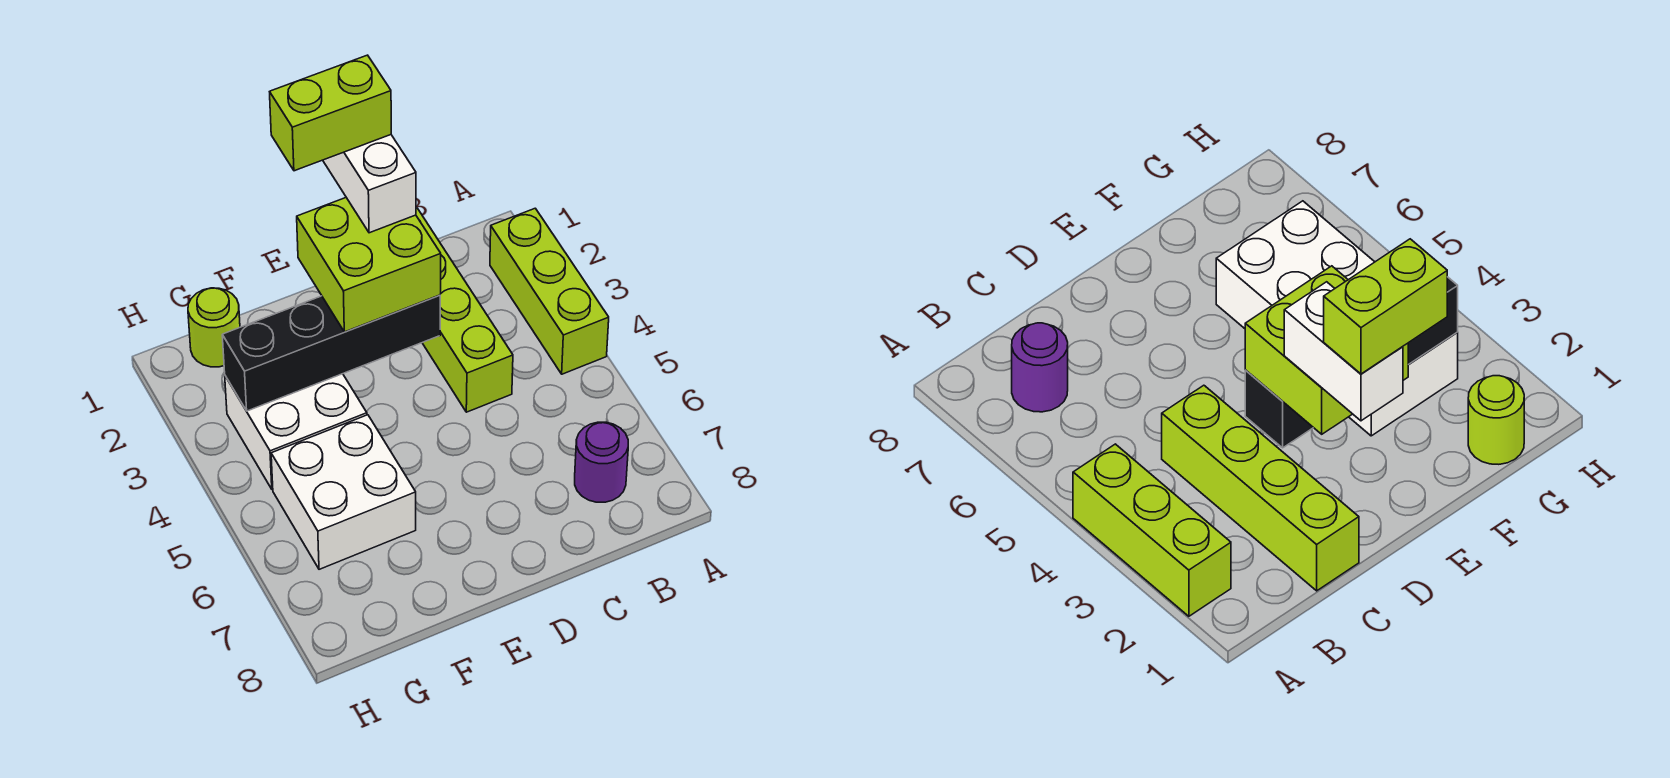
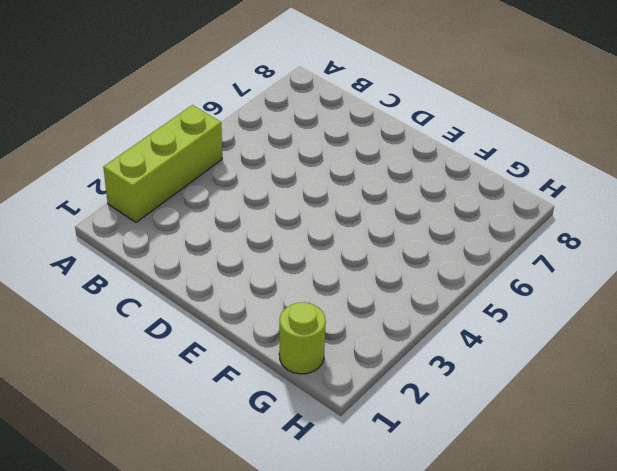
none -> purple round brick B7 level 1
none -> lime brick C1:C4 level 1

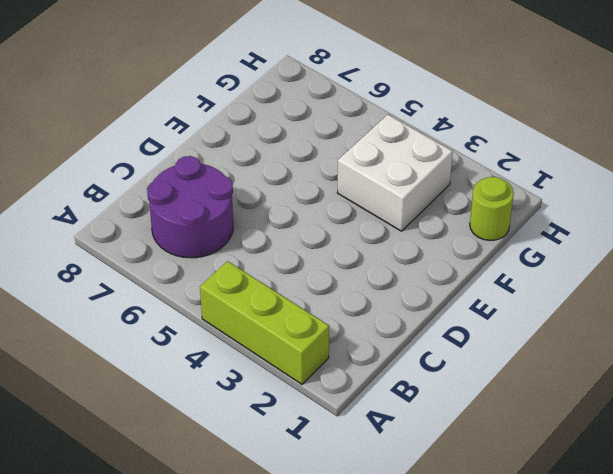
purple round brick B6:C7 level 1 -> purple round brick B7 level 1
none -> lime brick C1:C4 level 1
none -> white brick F5:G6 level 1

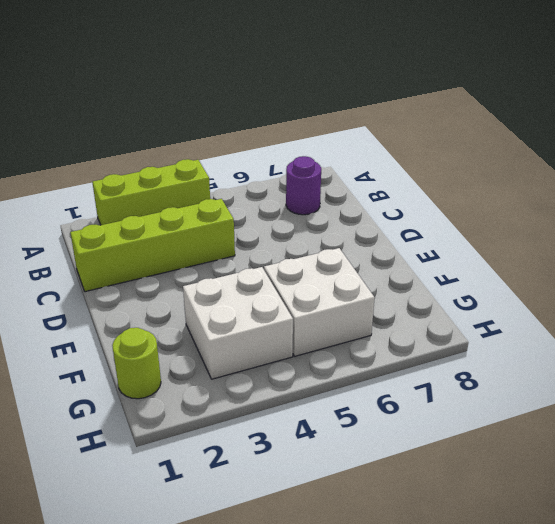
none -> black brick D3:G3 level 2
none -> lime brick D2:E3 level 3

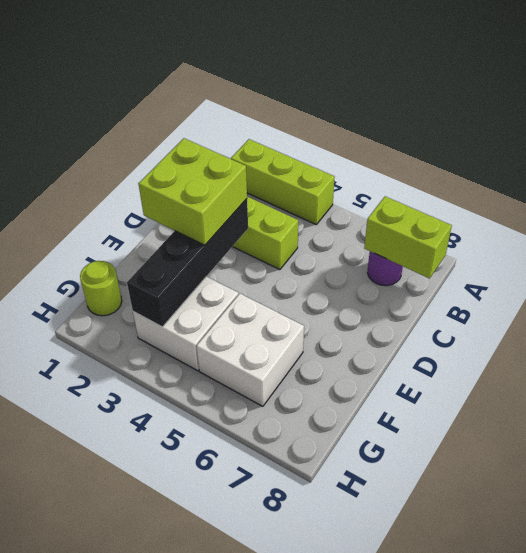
lime brick B7:B8 level 2 -> lime brick D1:E1 level 5
none -> white brick D1:D2 level 4

